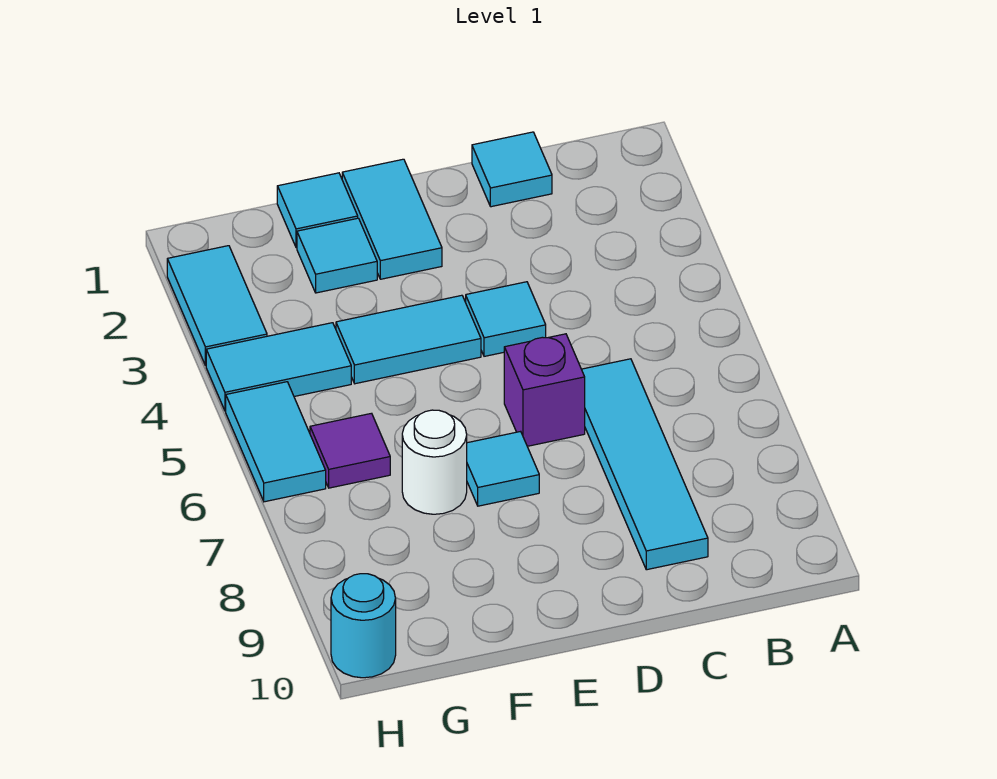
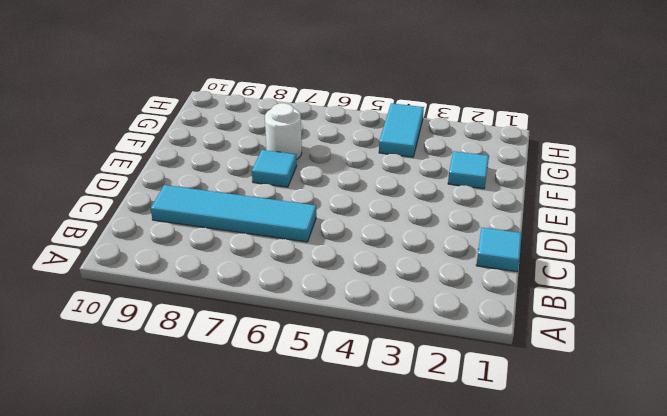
none -> cyan tile D4 level 1
none -> purple brick D6 level 1
none -> cyan tile E1:E2 level 1

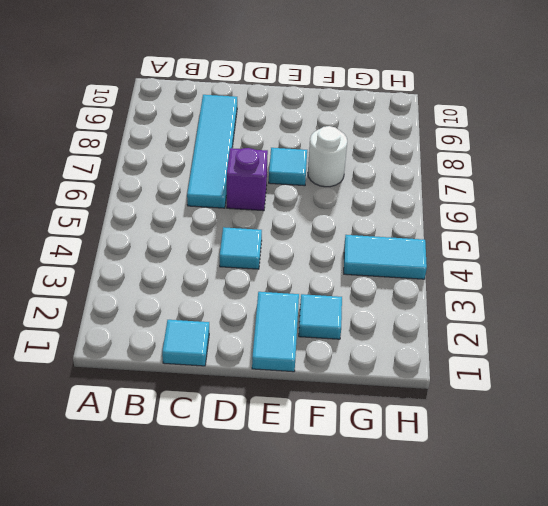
none -> cyan tile E4:F4 level 1
none -> cyan tile F1 level 1
none -> purple tile G6 level 1

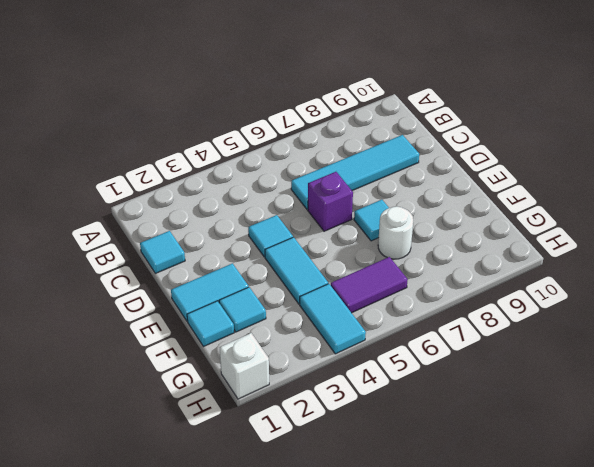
purple tile G5:G6 level 1 -> purple tile G6 level 1
white brick H1 level 1 -> none
none -> cyan tile H2:H3 level 1
none -> cyan tile H5:H6 level 1
none -> cyan round brick H10 level 1

